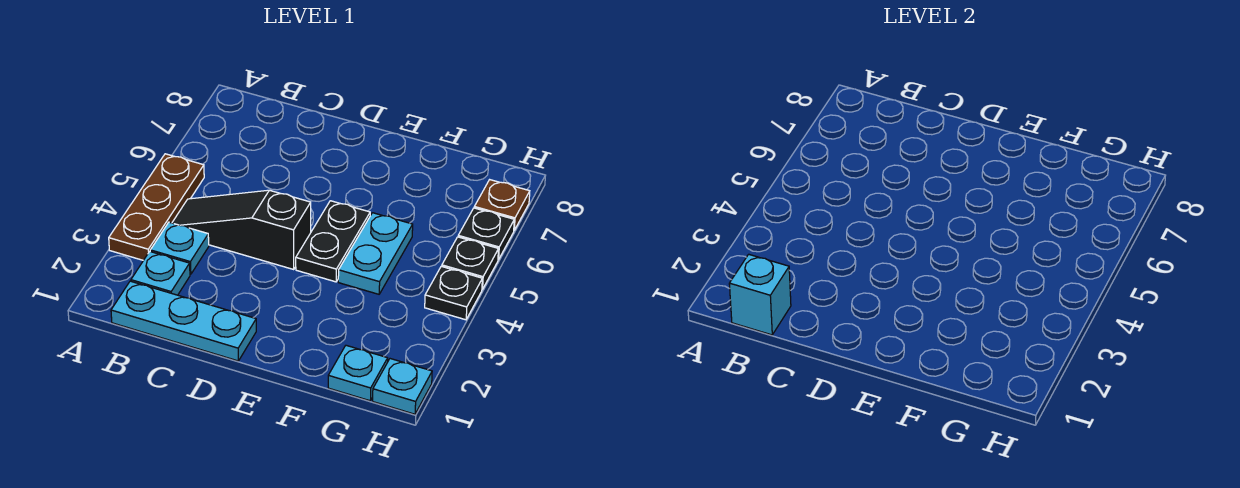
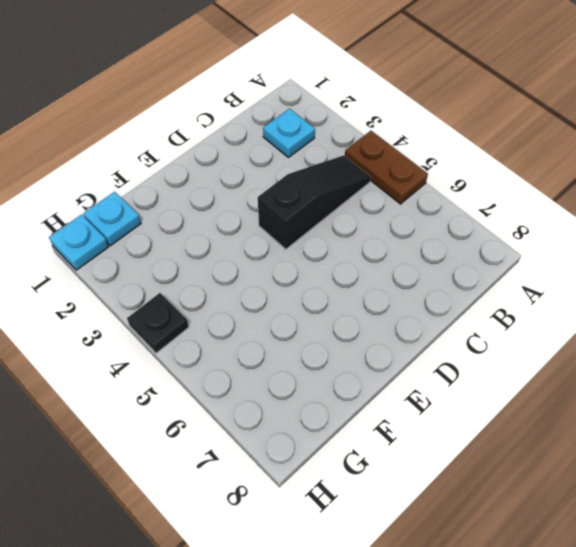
brown plate A4:A5 level 1 -> brown plate A3:A5 level 1
none -> cyan plate B1:D1 level 1
none -> cyan plate B3 level 1
none -> black plate E4:E5 level 1

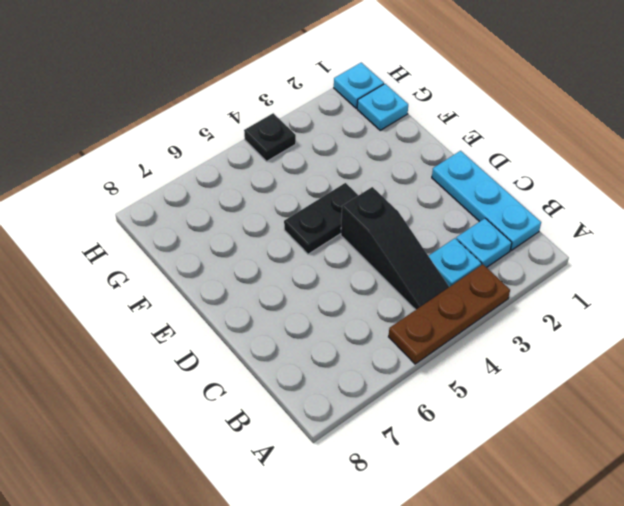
none -> cyan plate F4:F5 level 1
none -> black plate H5 level 1
none -> black plate H6 level 1

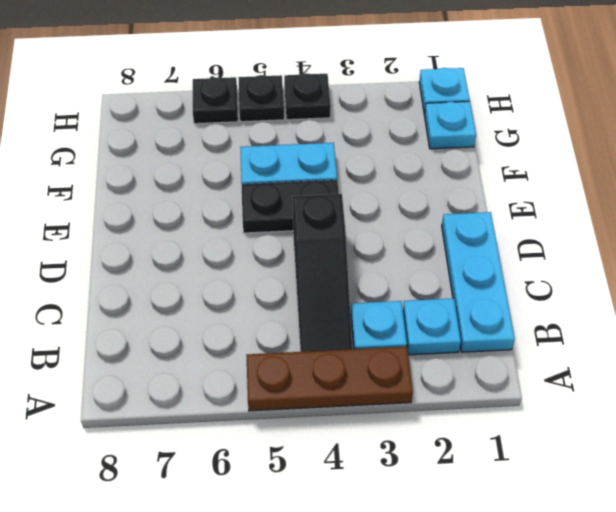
none -> brown plate H7 level 1
none -> cyan brick B1 level 2

